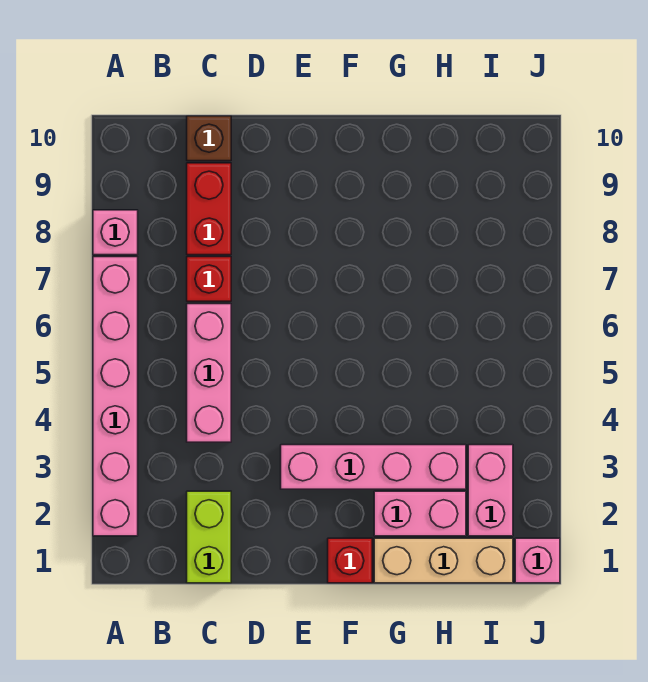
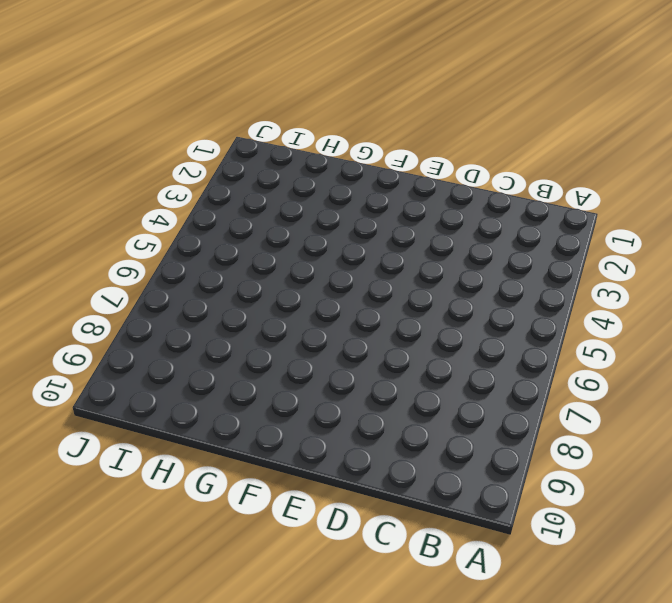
none -> pink brick A2:A7 level 1
none -> pink brick A8 level 1
none -> lime brick C1:C2 level 1

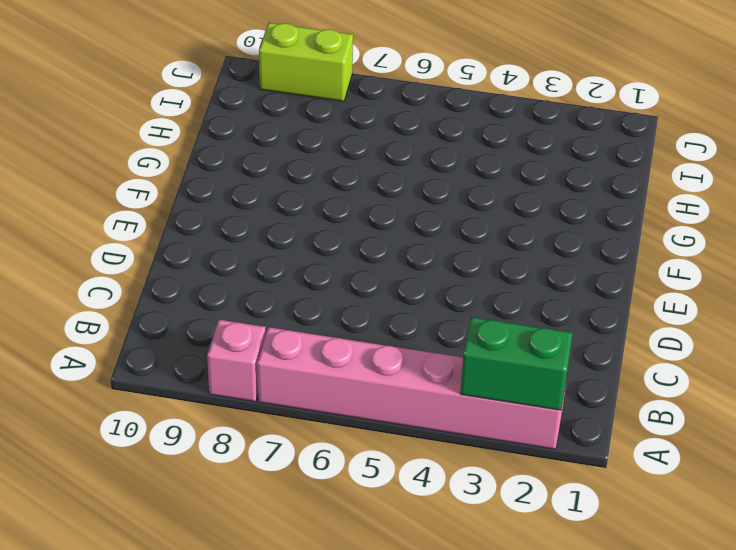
green brick A2:A3 level 2 -> none
lime brick J8:J9 level 1 -> lime brick C1:C2 level 1
none -> pink brick C4:C6 level 1
none -> red brick C7 level 1
none -> red brick C8:C9 level 1

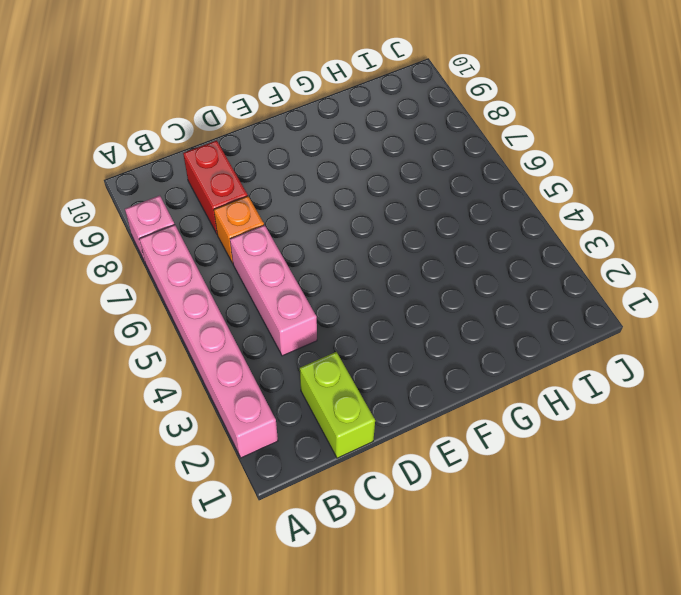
orange brick C7 level 1 -> red brick C7 level 1
none -> brown brick C10 level 1
none -> pink brick E3:H3 level 1
none -> red brick F1 level 1

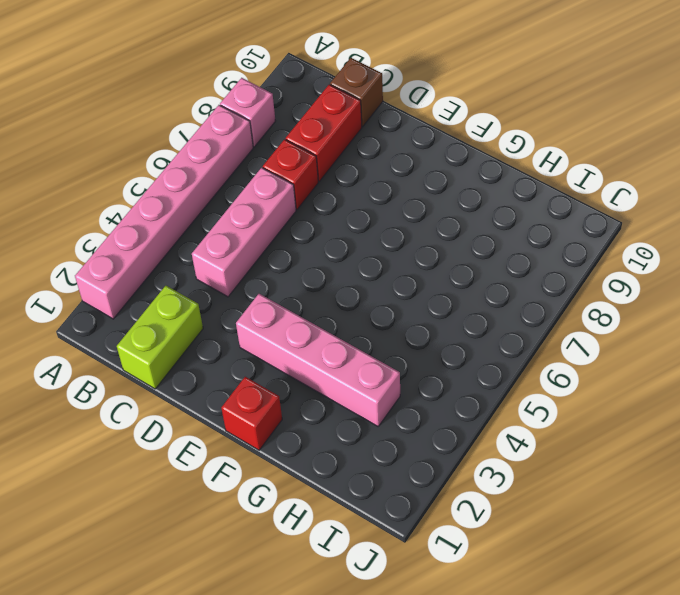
none -> tan brick G1:I1 level 1
none -> pink brick G2:H2 level 1
none -> pink brick I2:I3 level 1

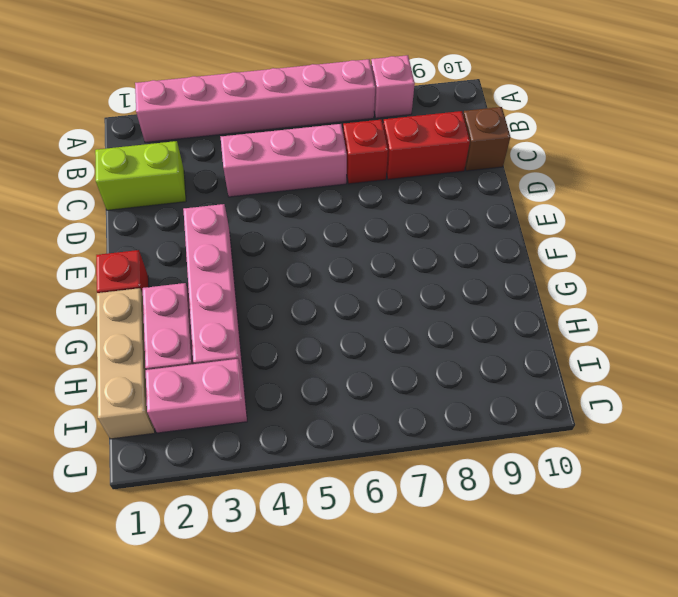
none -> pink brick J1 level 1

